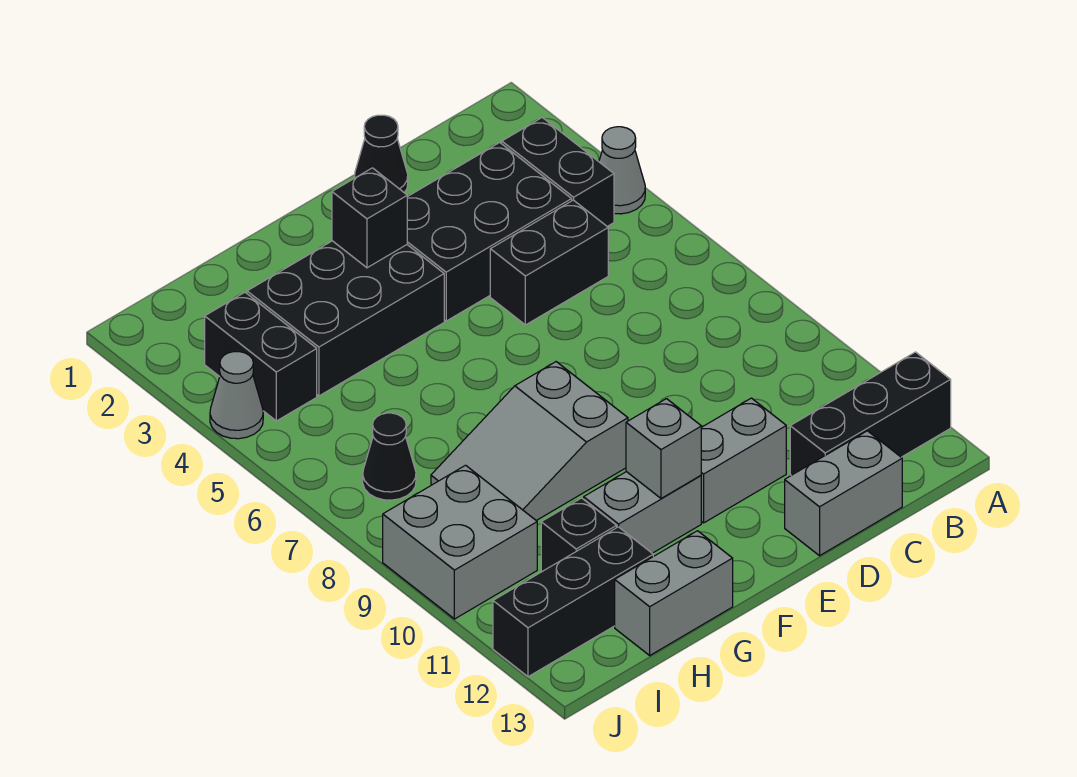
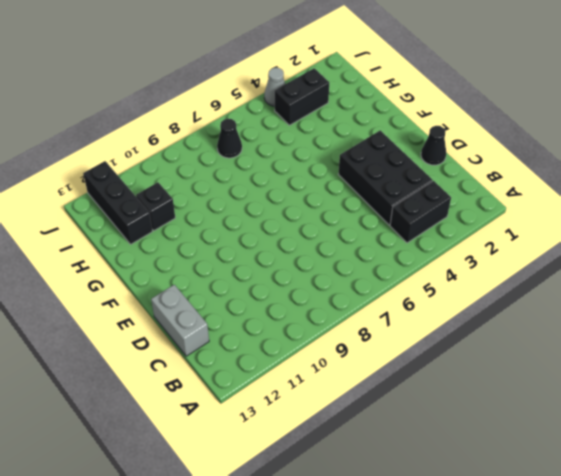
none -> grey cone A4 level 1
none -> black brick A12:C12 level 1
none -> black brick C5:D5 level 1

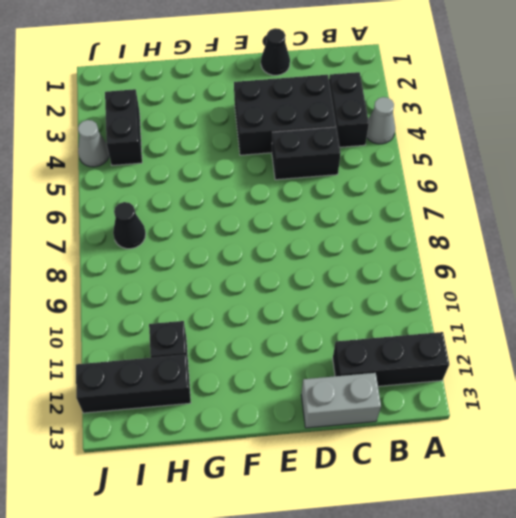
none -> grey brick D11:E11 level 1
none -> black brick F3:H4 level 1
none -> grey slope F8:H9 level 1 top F

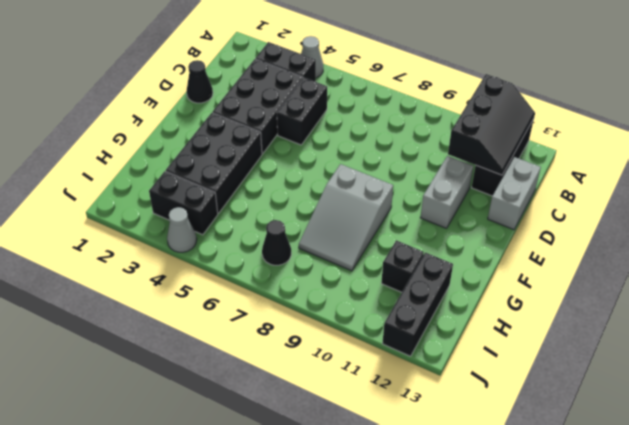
black slope A11:C12 level 2 top 11 -> none
none -> grey brick F11:G11 level 1
none -> grey brick G13:H13 level 1
none -> grey brick I9:J10 level 1

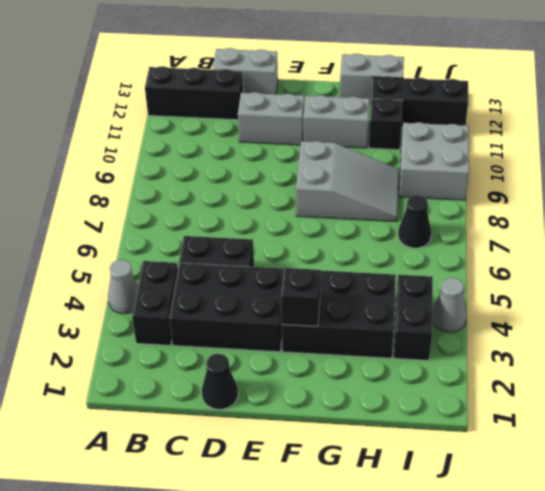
none -> grey brick F11 level 2

